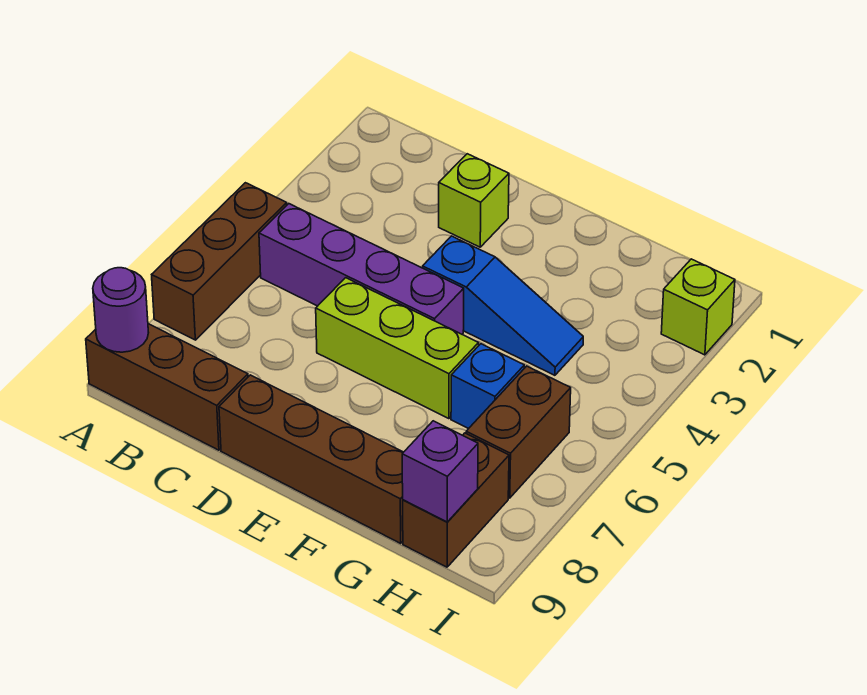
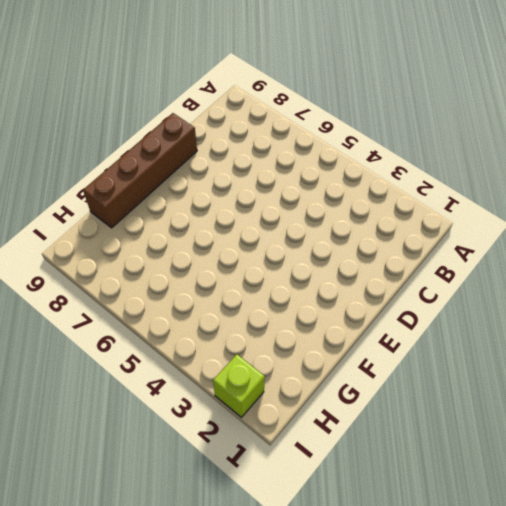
none -> brown brick A5:A7 level 1
none -> brown brick A9:C9 level 1
none -> purple brick B5:E5 level 1

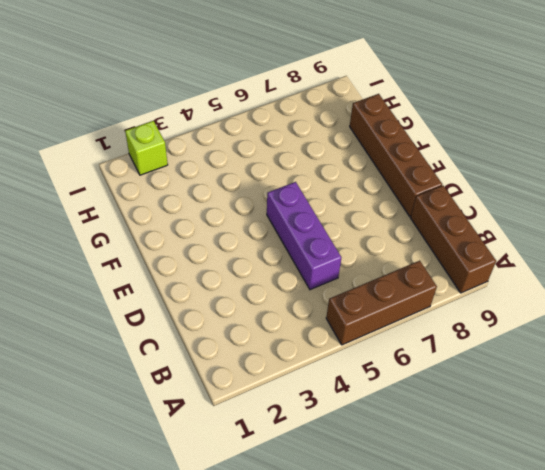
purple brick C5:E5 level 1 -> purple brick B5:E5 level 1
none -> lime brick D2 level 1
none -> lime brick D6:F6 level 1
none -> blue slope E4:G4 level 1 top E

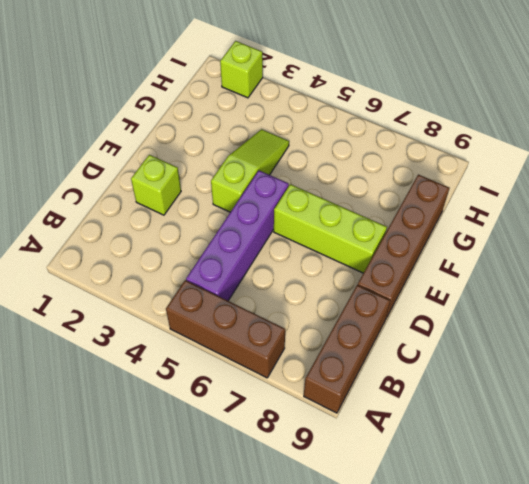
lime slope E4:G4 level 1 top E -> blue slope E4:G4 level 1 top E
lime brick E6:E8 level 1 -> lime brick D6:F6 level 1
none -> blue brick G6 level 1
none -> brown brick H6:H7 level 1
none -> brown brick H8:H9 level 1

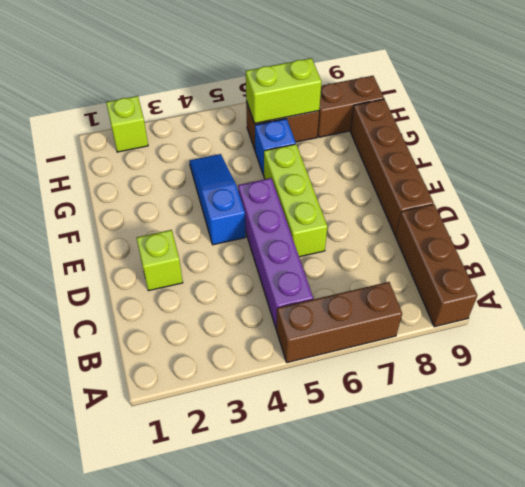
lime brick H6:H7 level 2 -> none
none -> purple round brick A9 level 2
none -> purple brick H9 level 2

